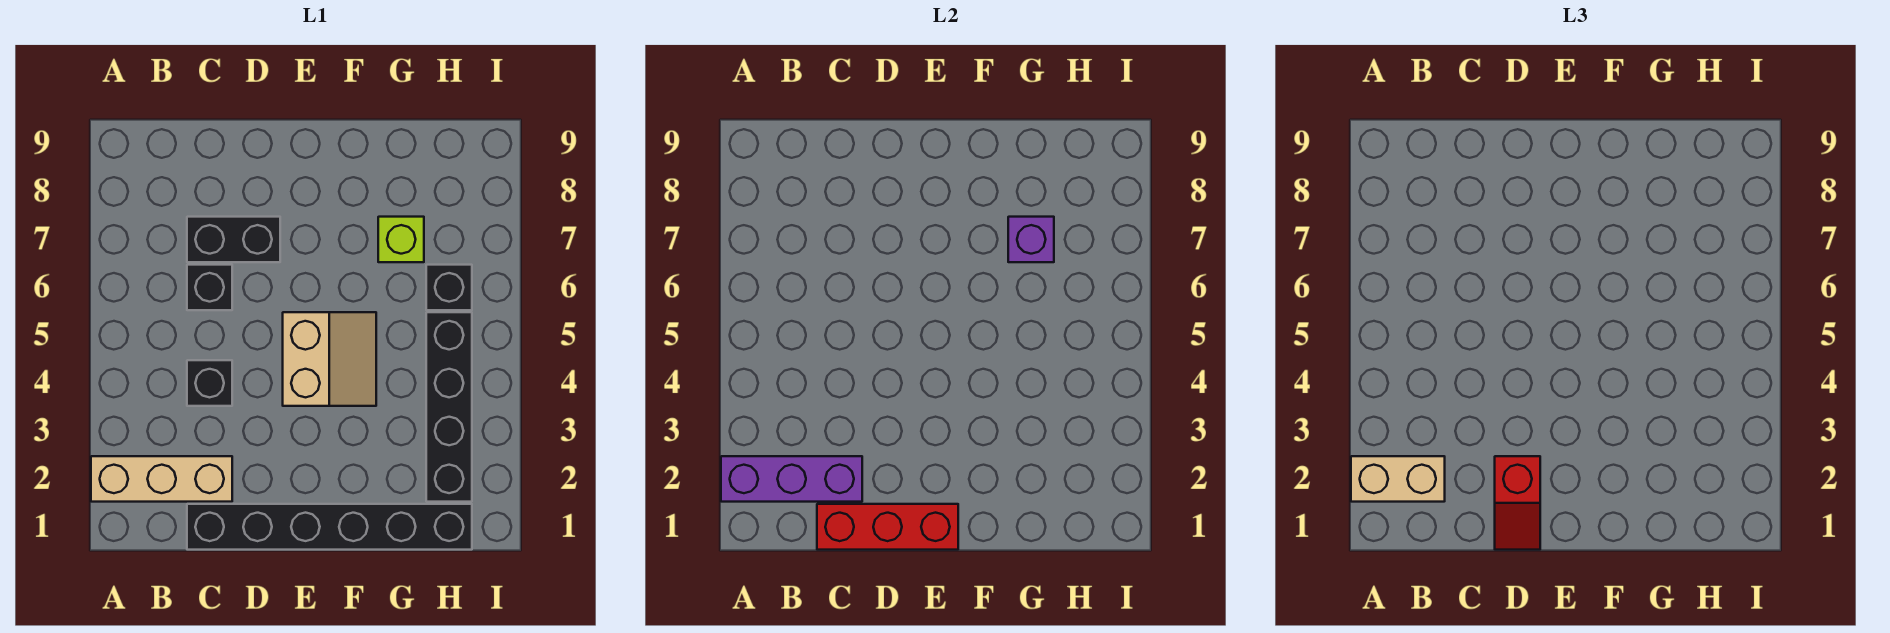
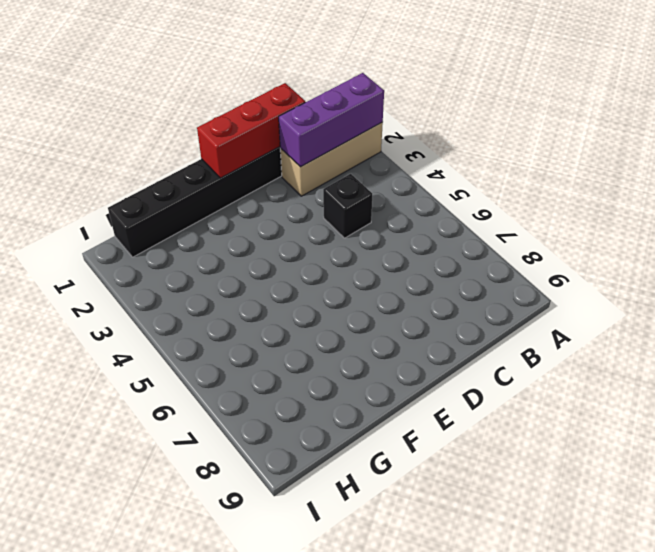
none -> black brick C6 level 1
none -> black brick C7:D7 level 1
none -> tan slope E4:F5 level 1 top E

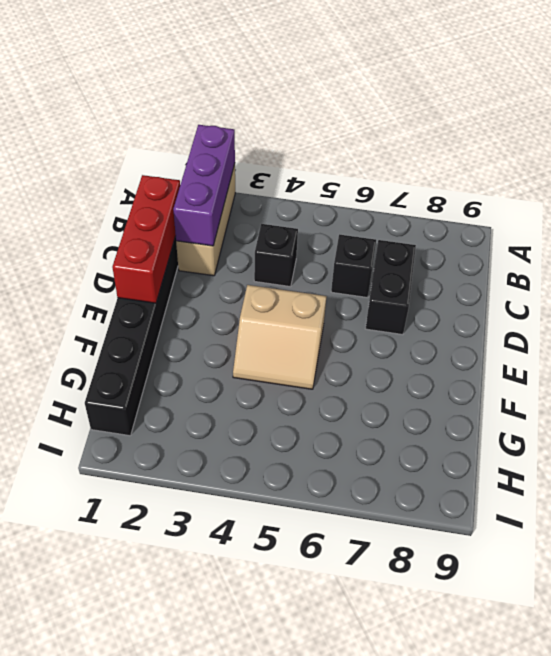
none -> lime brick G7 level 1
none -> black brick H2:H5 level 1
none -> black brick H6 level 1

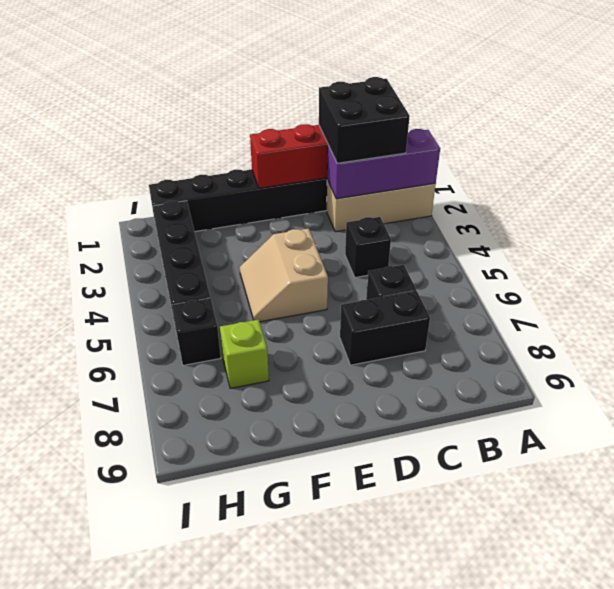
black brick B1:C2 level 3 -> tan brick A2:B2 level 3
none -> purple brick G7 level 2
none -> red slope D1:D2 level 3 top 2

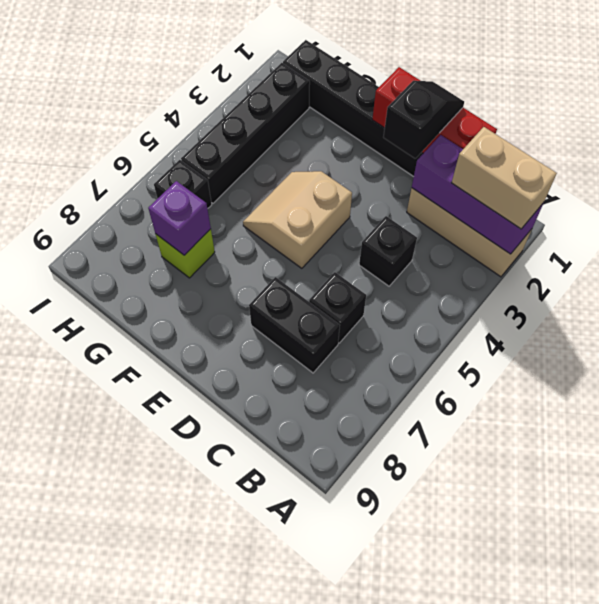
black slope D1:D2 level 3 top 2 -> red slope D1:D2 level 3 top 2

